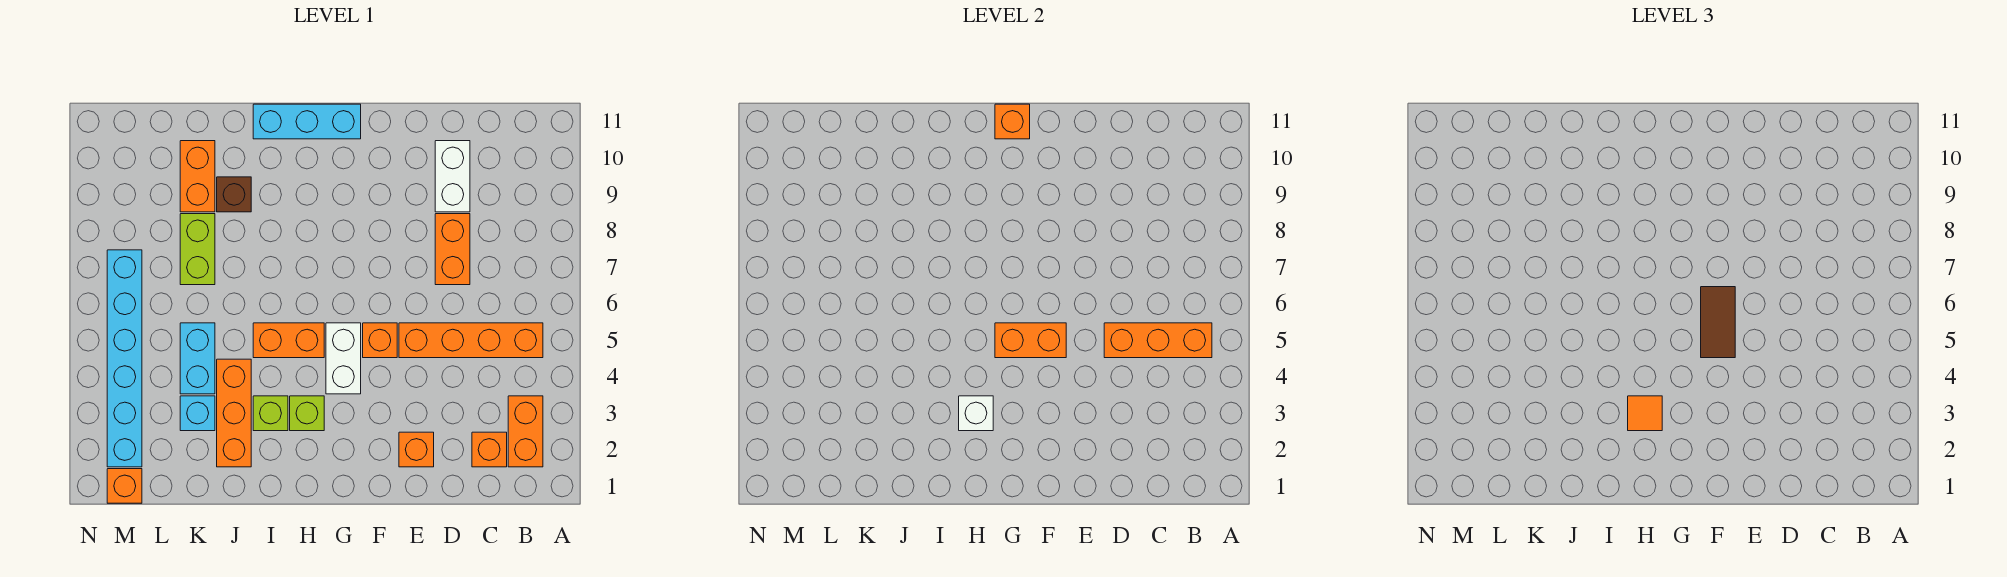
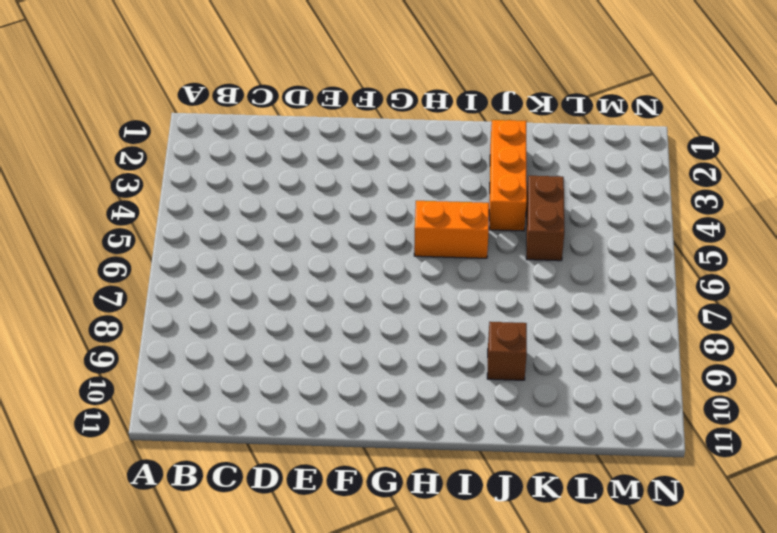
brown brick K4:K5 level 1 -> cyan brick K4:K5 level 1
none -> orange brick B2:B3 level 1
none -> orange brick B5:E5 level 1
none -> orange brick C2 level 1

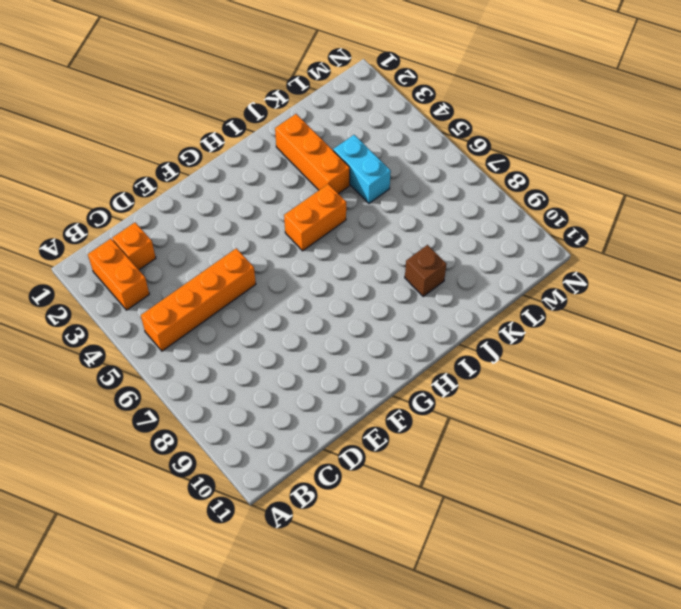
none -> orange brick D7:D8 level 1
none -> white brick D9:D10 level 1
none -> orange brick E2 level 1

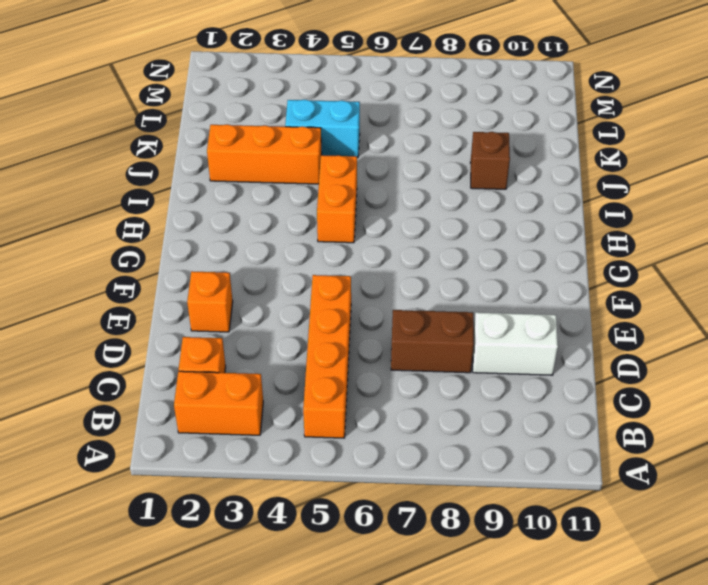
brown brick D7:D8 level 1 -> orange brick D7:D8 level 1
none -> orange brick F5 level 1
none -> white brick G4:G5 level 1
none -> cyan brick G11:I11 level 1

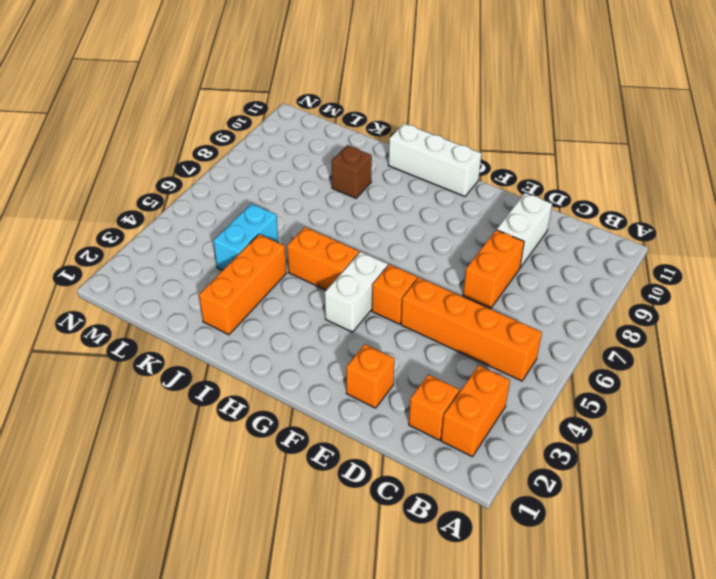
white brick G11:I11 level 1 -> cyan brick G11:I11 level 1
none -> lime brick H3 level 1
none -> lime brick I3 level 1
none -> cyan brick K3 level 1

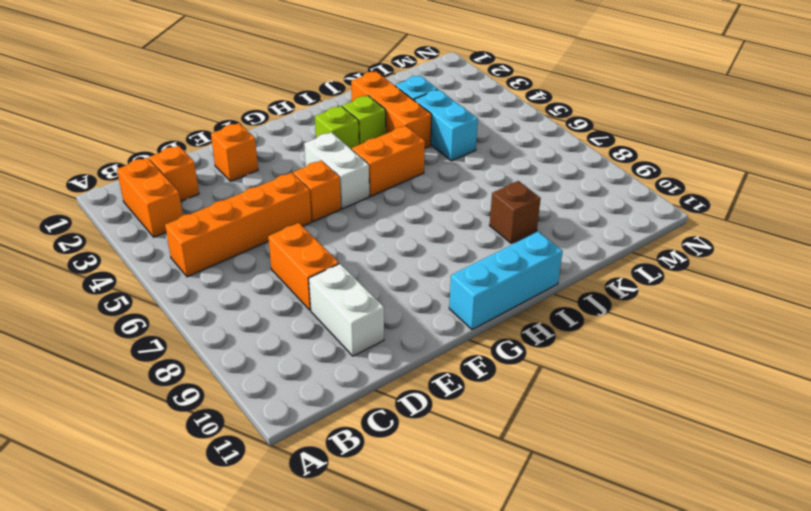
none -> lime brick K7:K8 level 1
none -> orange brick K9:K10 level 1
none -> orange brick M1 level 1

